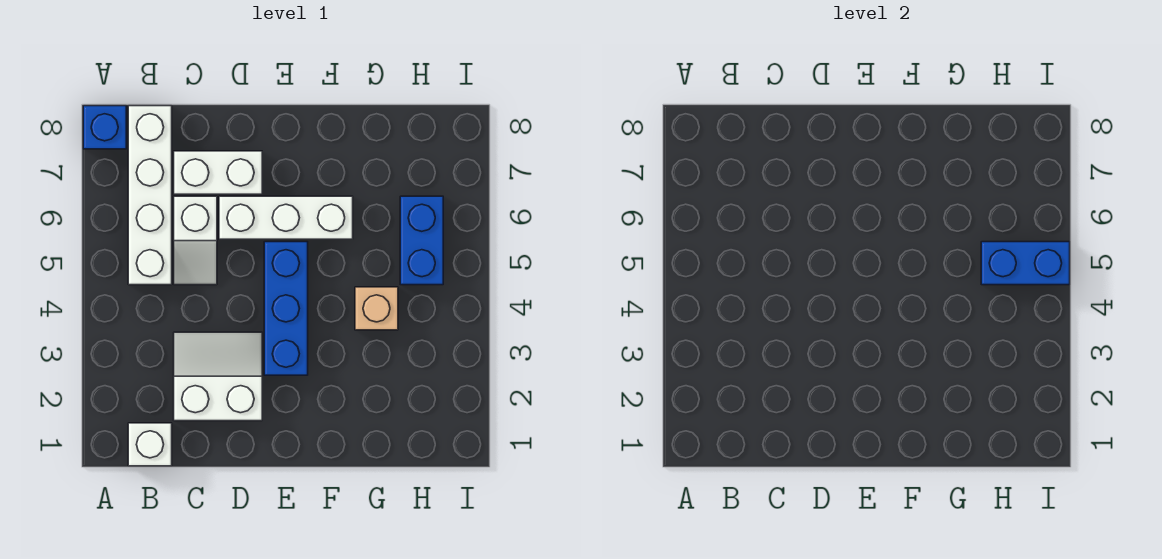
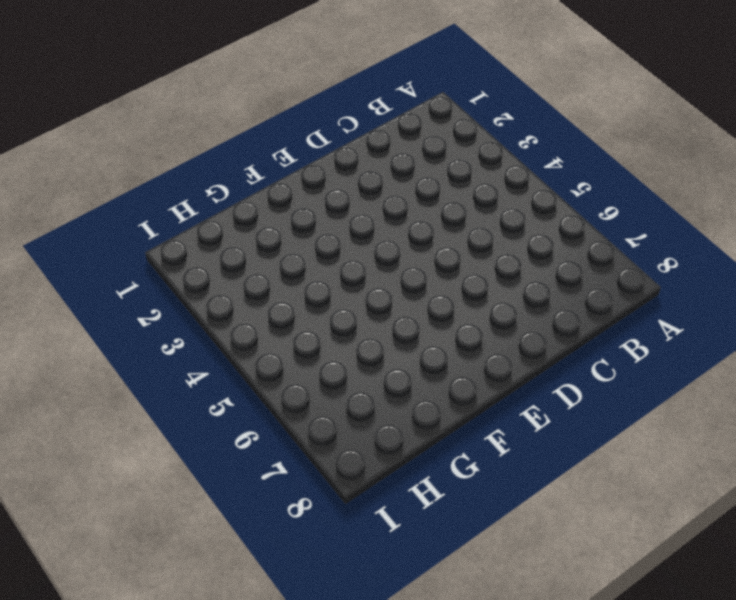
none -> blue brick A8 level 1
none -> white brick B1 level 1

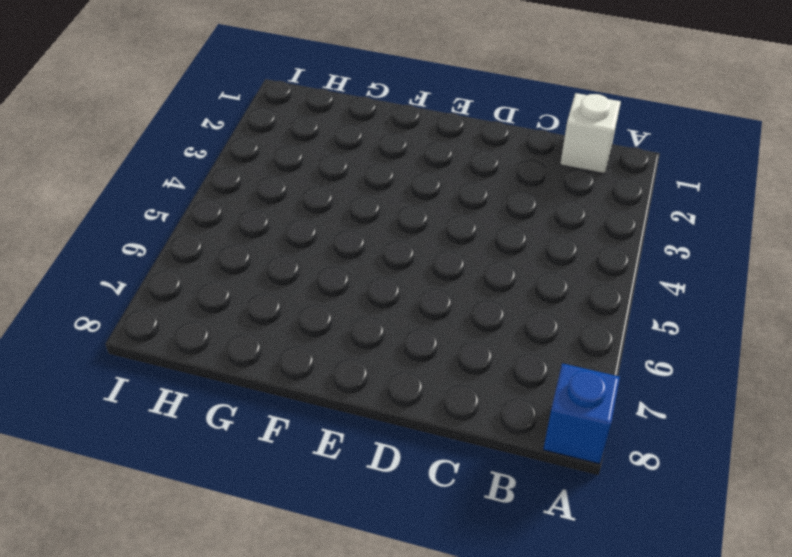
none -> white brick B5:B8 level 1
none -> white slope C2:D3 level 1 top 2

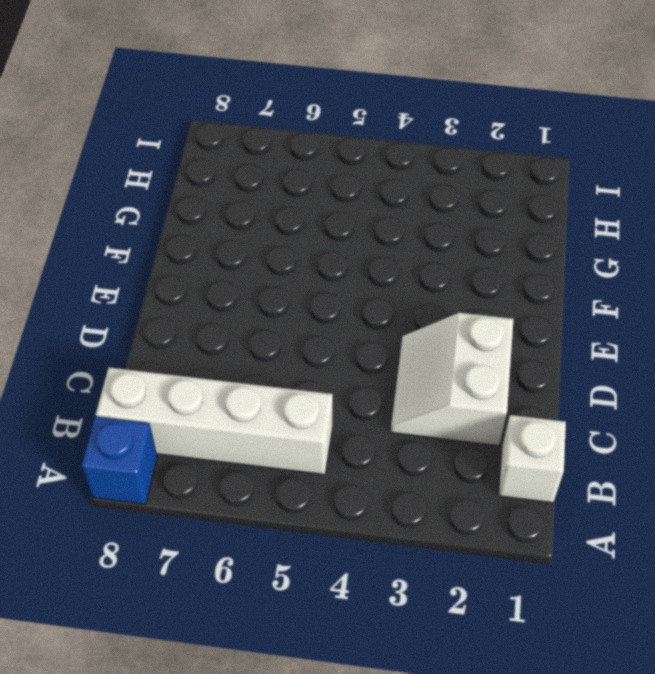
none -> white slope C5:C6 level 1 top 6
none -> white brick C7:D7 level 1

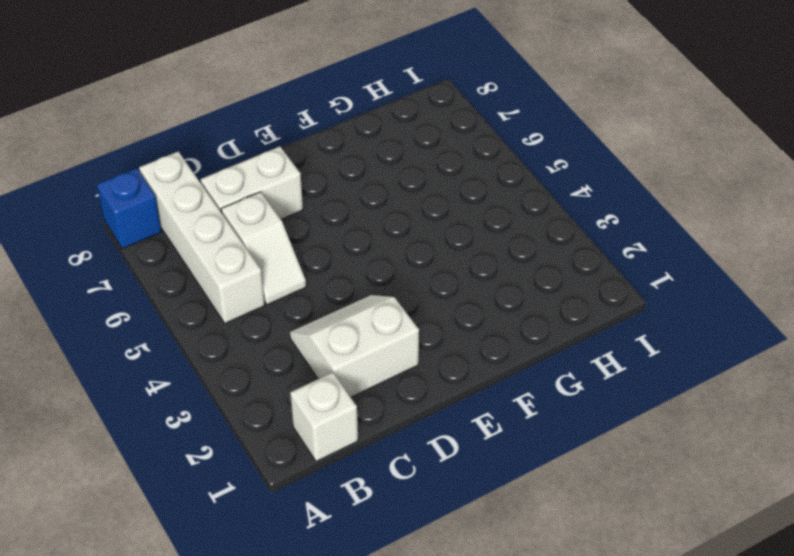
none -> white brick D6:F6 level 1
none -> blue brick E3:E5 level 1

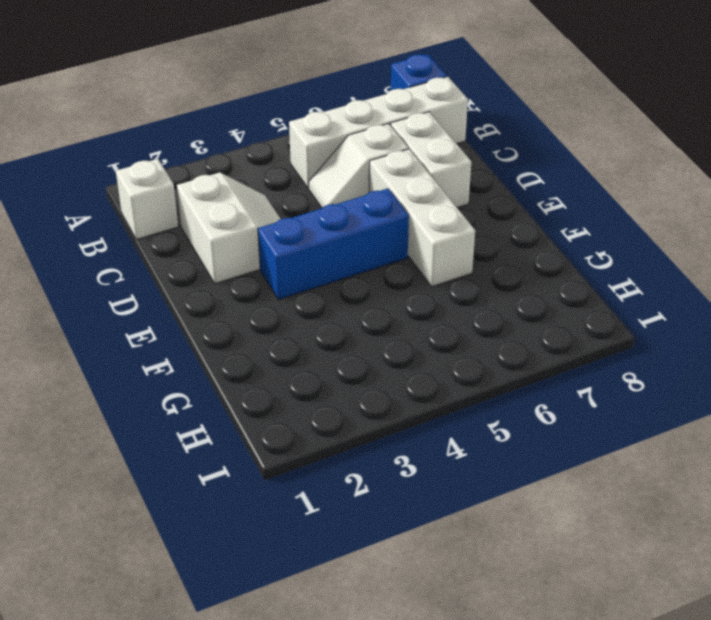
none -> tan brick G4 level 1
none -> blue brick H5:H6 level 1

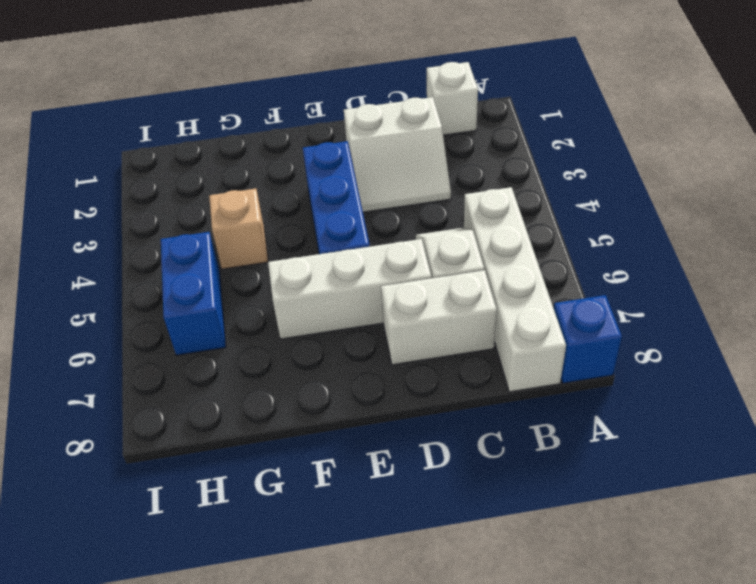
none -> blue brick H5:I5 level 2

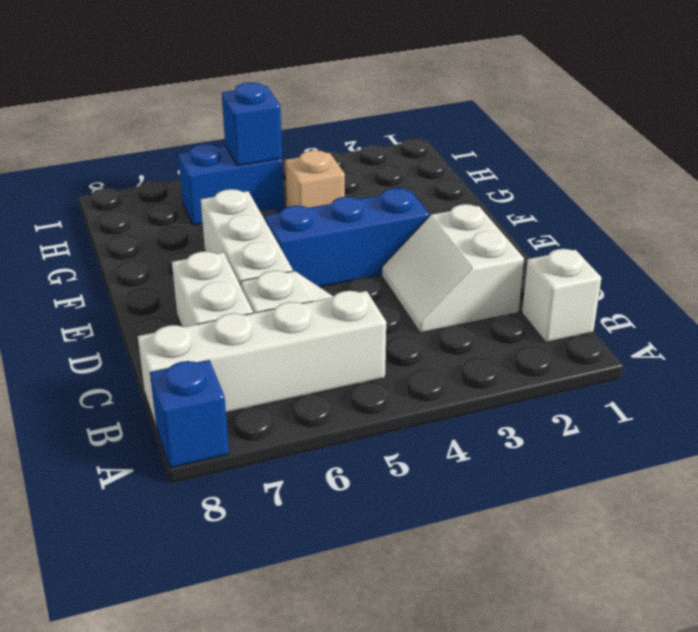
blue brick H5 level 2 -> blue brick H5:I5 level 2

